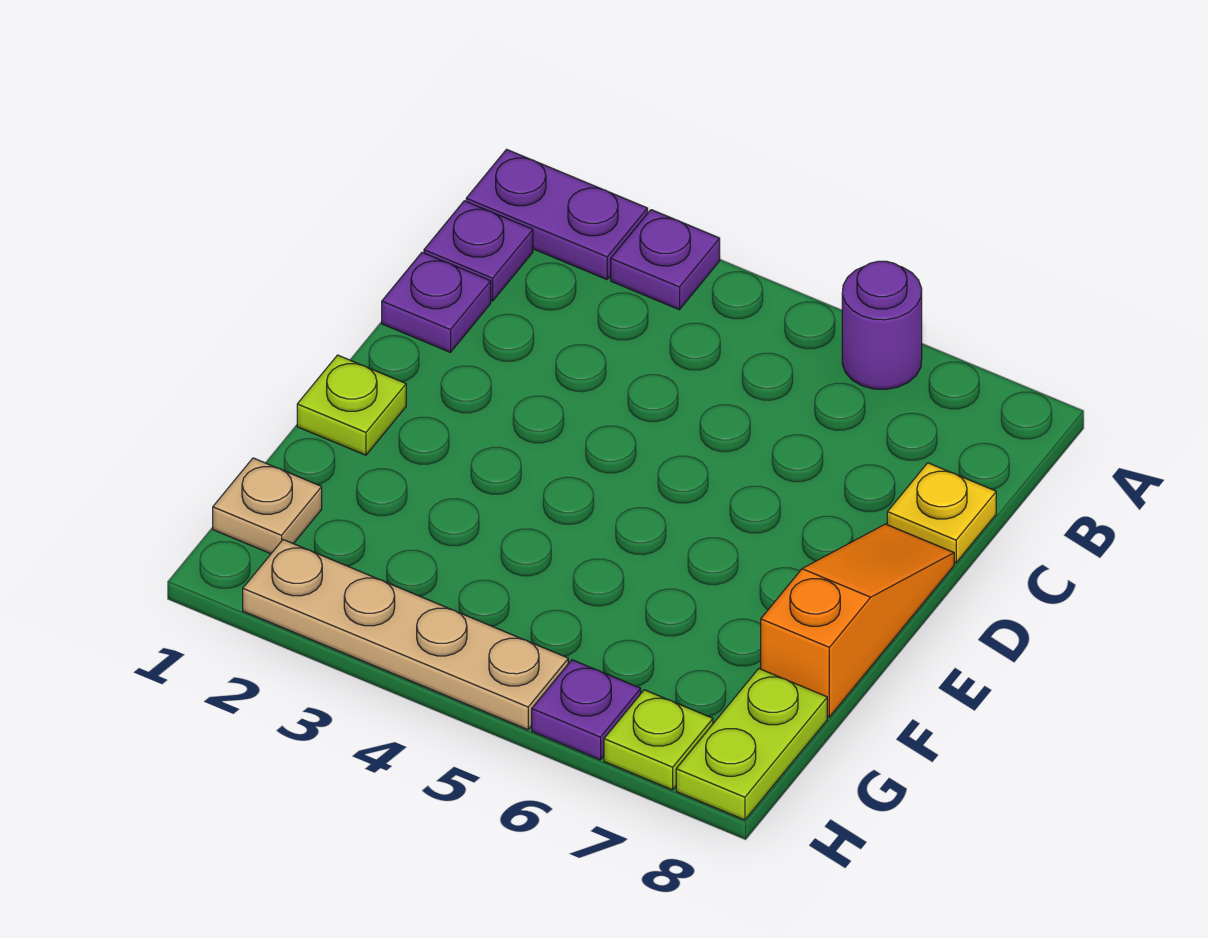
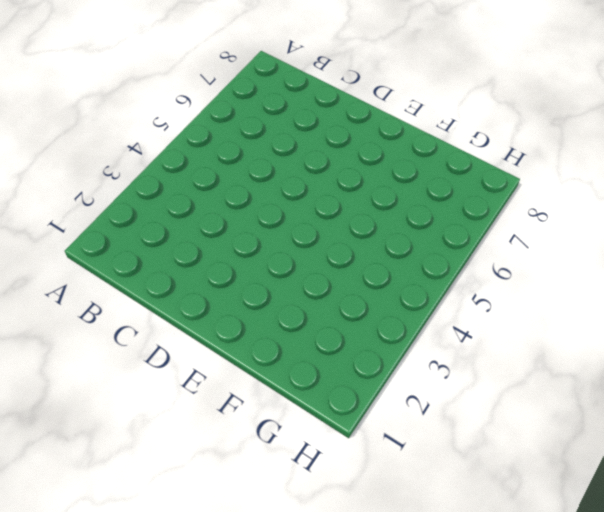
none -> purple plate A1:A2 level 1
none -> purple plate A3 level 1
none -> purple round brick A6 level 1

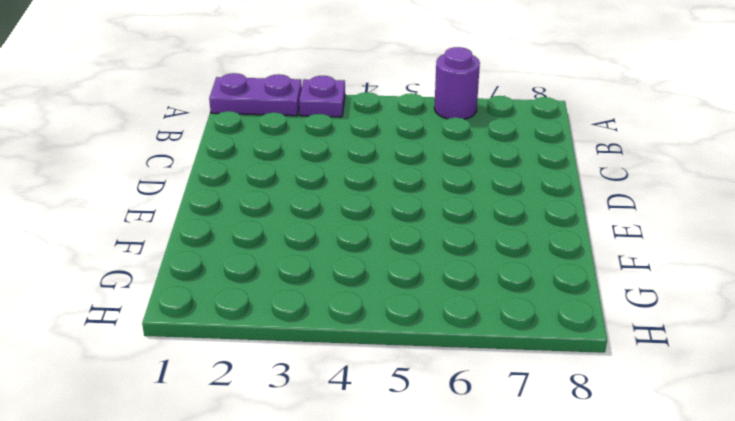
none -> purple plate B1 level 1
none -> purple plate C1 level 1
none -> yellow plate C8 level 1

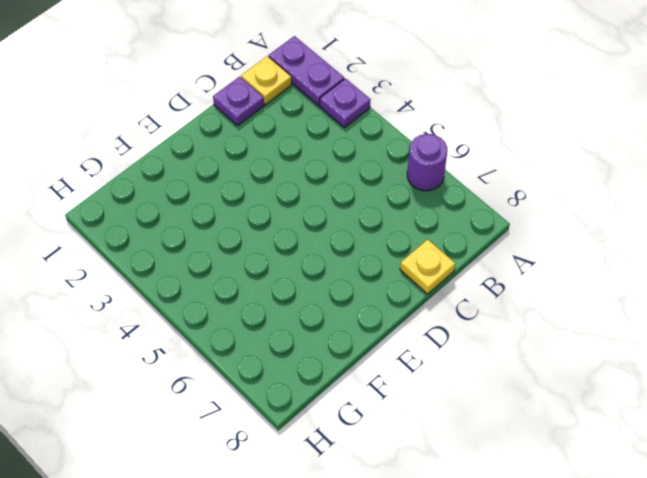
yellow plate B1 level 1 -> purple plate B1 level 1
none -> orange slope D8:F8 level 1 top F
none -> lime plate E1 level 1
none -> tan plate G1 level 1

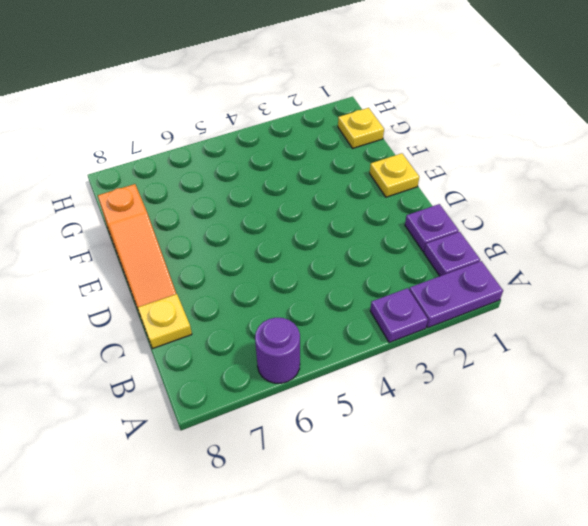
yellow plate E1 level 1 -> lime plate E1 level 1
yellow plate G1 level 1 -> tan plate G1 level 1
none -> lime plate G8:H8 level 1
none -> tan plate H2:H5 level 1
none -> purple plate H6 level 1

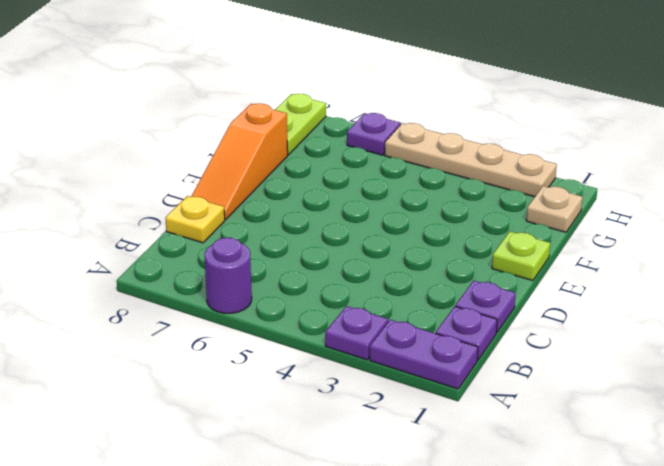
none -> lime plate H7 level 1

